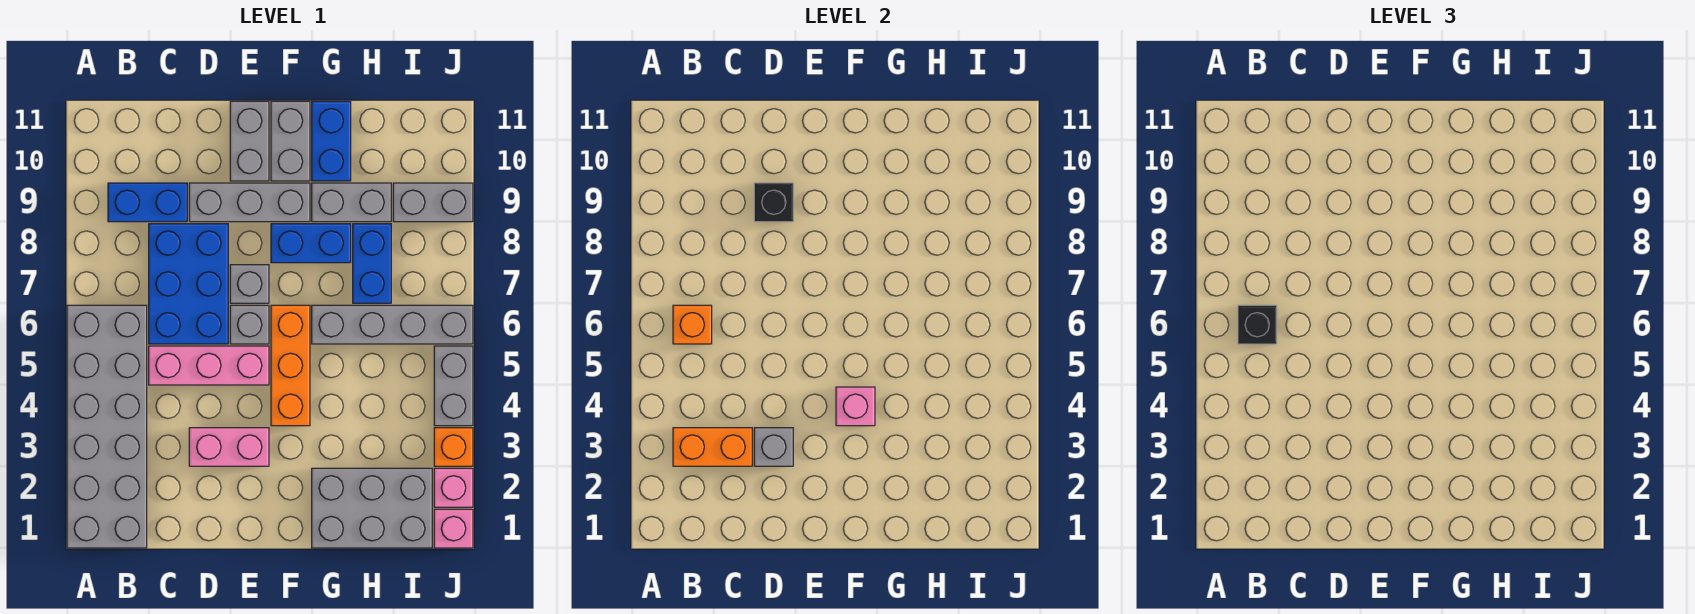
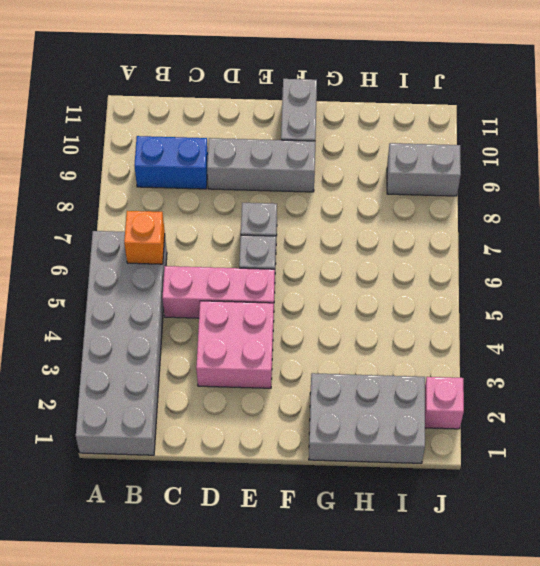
pink brick D3:E4 level 1 -> pink brick D3:E3 level 1
none -> blue brick C6:D8 level 1
none -> grey brick E10:E11 level 1
none -> orange brick F4:F6 level 1

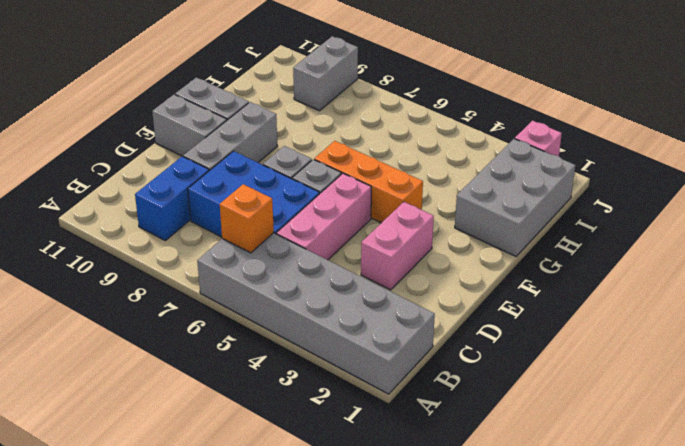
none -> blue brick F8:G8 level 1
none -> grey brick G6:J6 level 1
none -> grey brick G9:H9 level 1

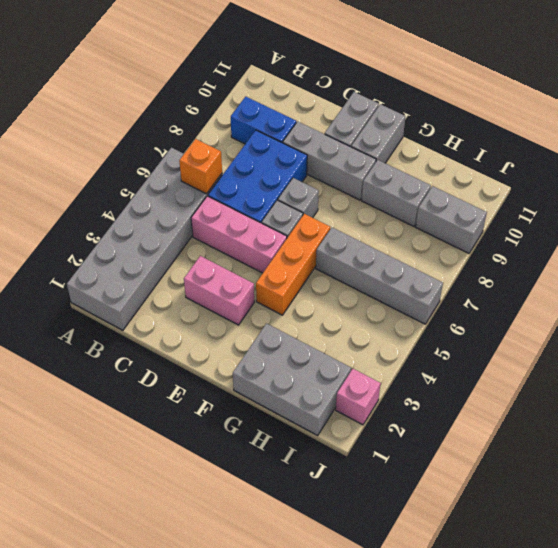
none -> blue brick F8:G8 level 1
none -> blue brick G10:G11 level 1
none -> blue brick H7:H8 level 1

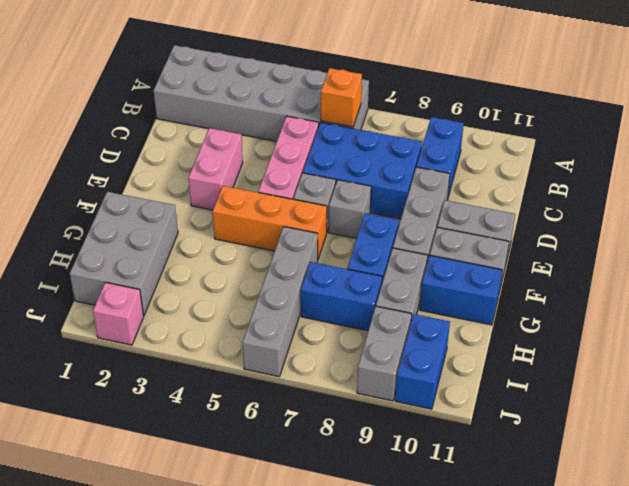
blue brick I10:J10 level 1 -> none
none -> pink brick J1 level 1
none -> orange brick J3 level 1
none -> grey brick J4:J5 level 1

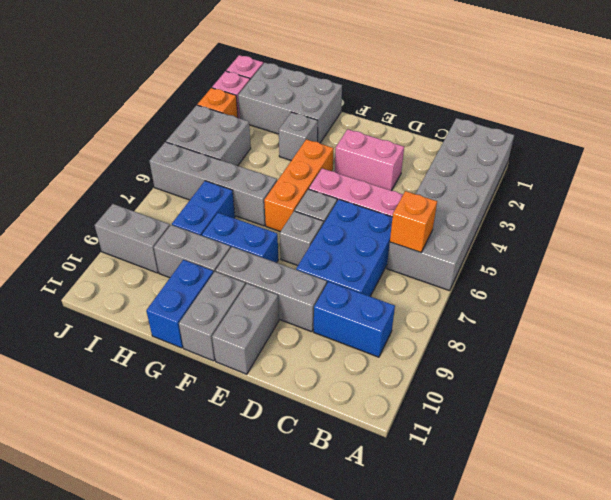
grey brick G3 level 1 -> grey brick D3 level 2
grey brick I4:J5 level 1 -> grey brick J4:J5 level 1
none -> orange brick B3:C3 level 2
none -> black brick D9 level 2
none -> pink brick F4 level 2

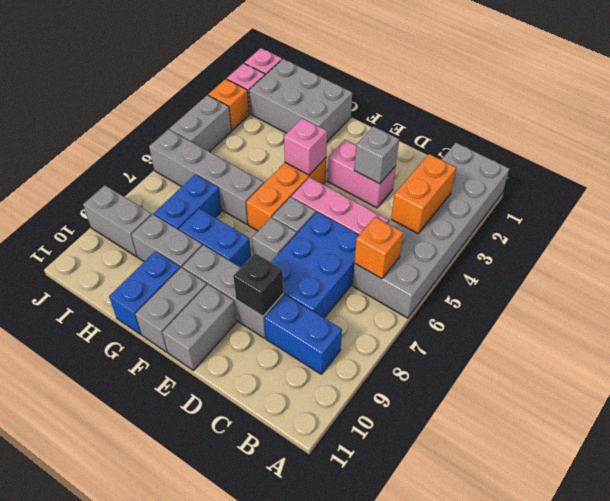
orange brick B3:B4 level 2 -> orange brick B3:C3 level 2
none -> black brick B6 level 3

